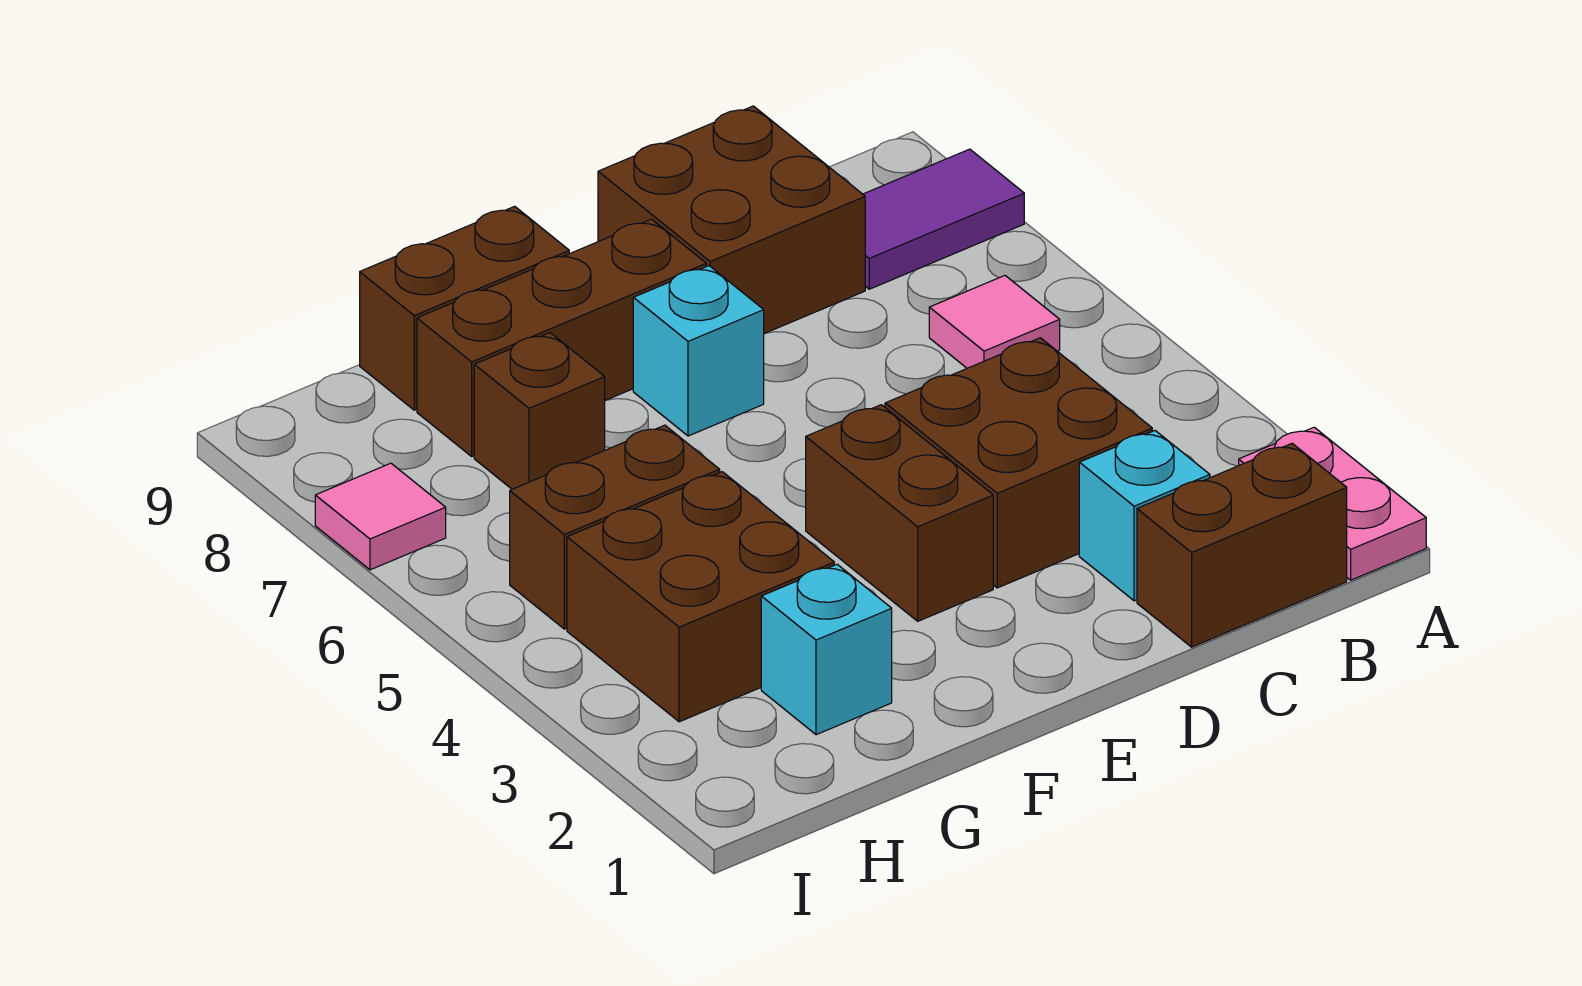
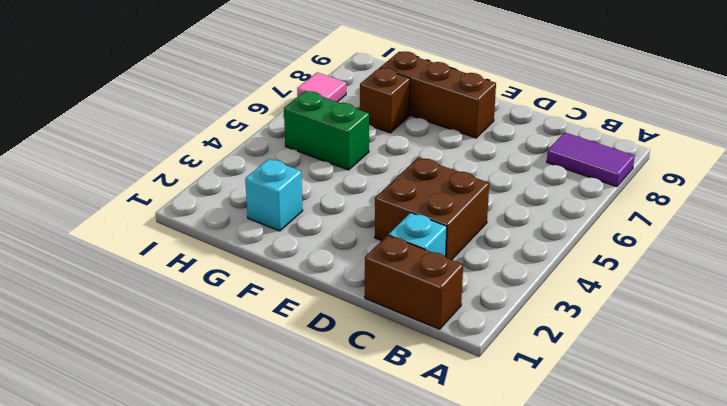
green brick G5:H5 level 1 -> brown brick G5:H5 level 1
none -> pink plate A1:A2 level 1
none -> pink tile B6 level 1
none -> brown brick C8:D9 level 1

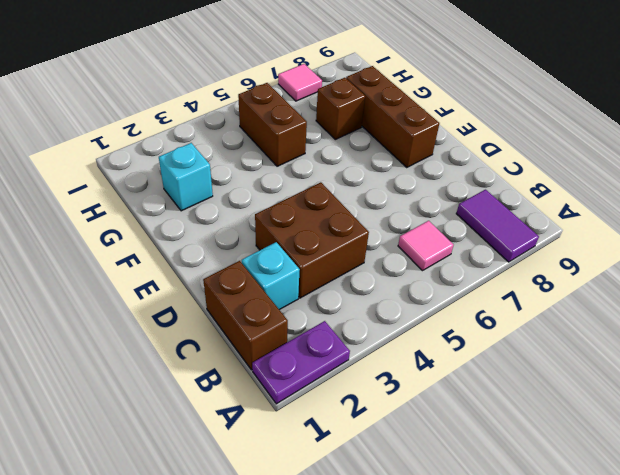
purple plate A1:A2 level 1 -> pink plate A1:A2 level 1
none -> brown brick C8:D9 level 1
none -> brown brick E3:E4 level 1
none -> cyan brick E7 level 1

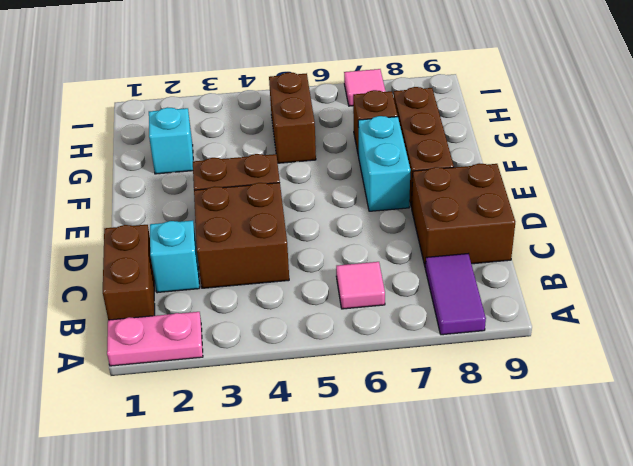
cyan brick E7:F7 level 1 -> cyan brick E7 level 1
none -> brown brick F9:G9 level 1
none -> brown brick G3:H4 level 1

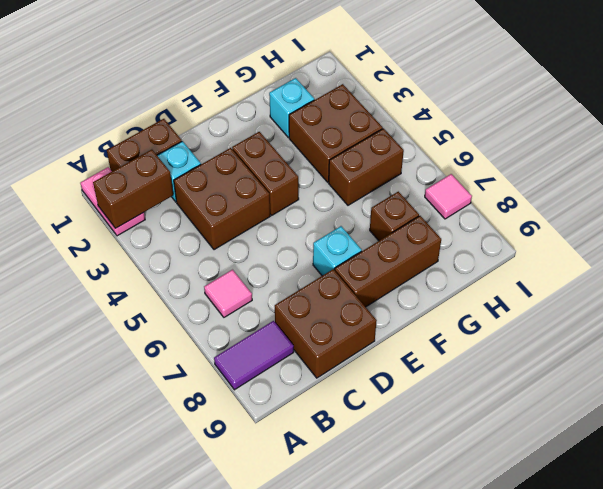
brown brick A2:B2 level 2 -> brown brick F9:G9 level 1

